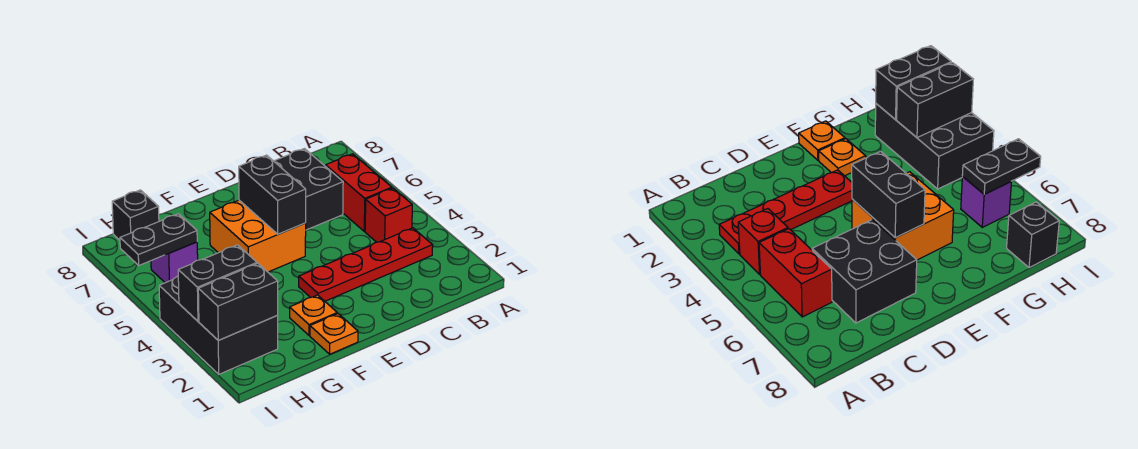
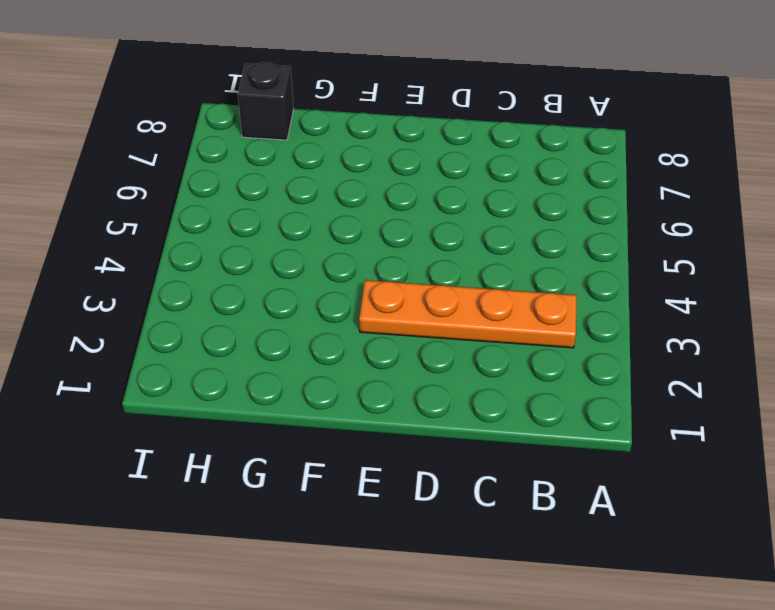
orange plate B3:E3 level 1 -> red plate B3:E3 level 1
none -> red brick B4 level 1
none -> red brick B5:B6 level 1
none -> black brick C6:D7 level 1

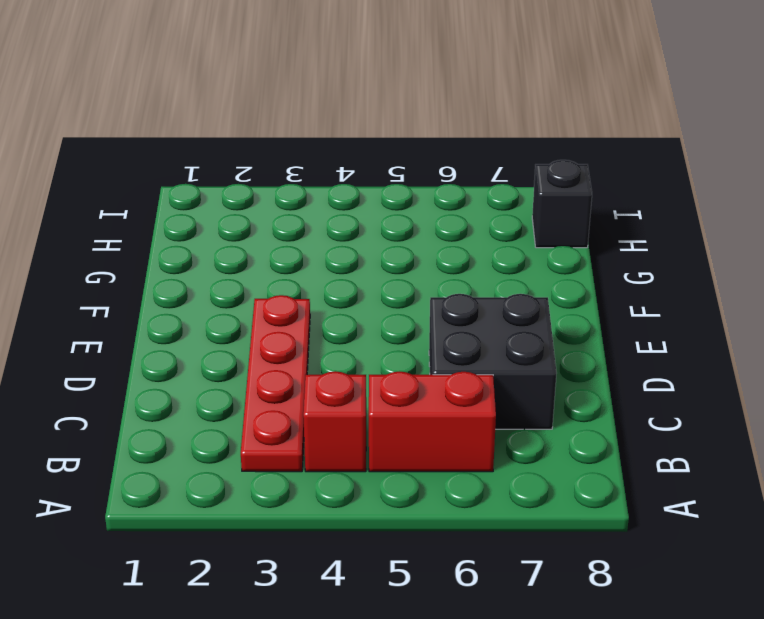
none -> orange brick E5:F6 level 1
none -> orange plate F1 level 1
none -> orange plate F2 level 1

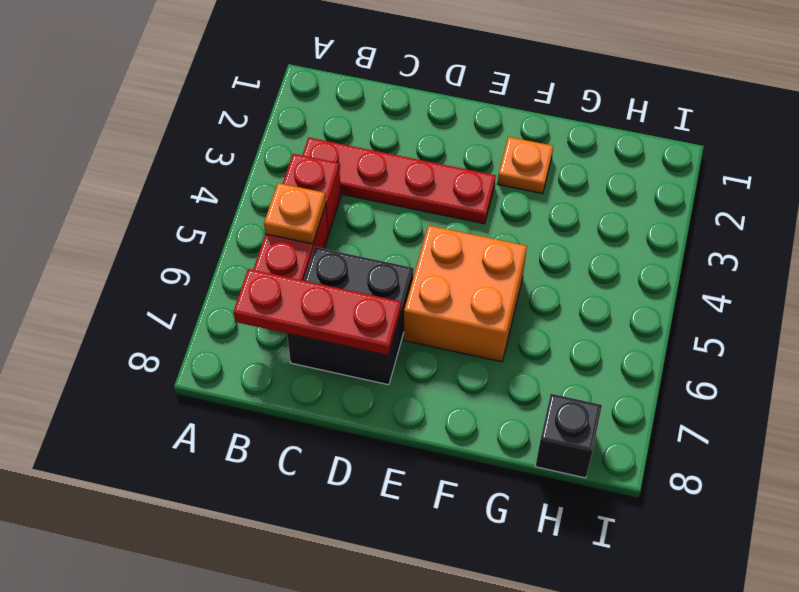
orange plate B5 level 2 -> orange plate F1 level 1
red plate B7:D7 level 2 -> none
none -> black brick H2:I4 level 1
none -> purple brick H6 level 1
none -> black brick E5:E6 level 2

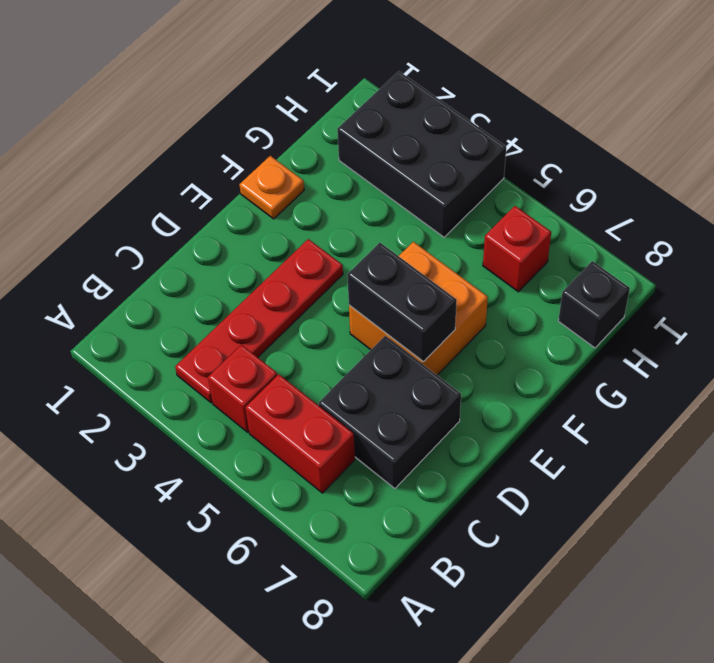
red brick H6 level 1 -> purple brick H6 level 1
none -> orange plate F2 level 1
none -> black brick H2:I2 level 2
none -> black brick H3:I3 level 2

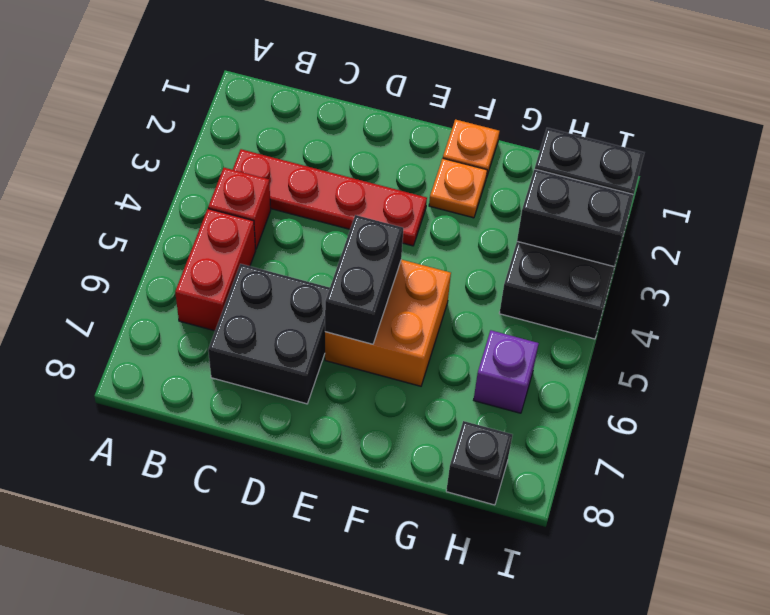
none -> black plate H6:I6 level 2

